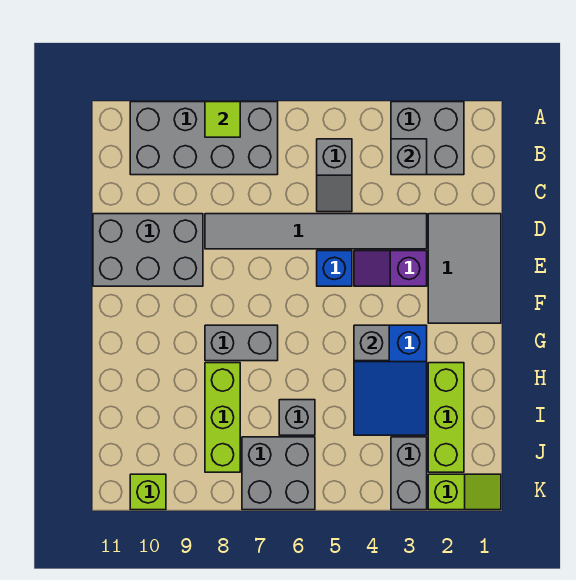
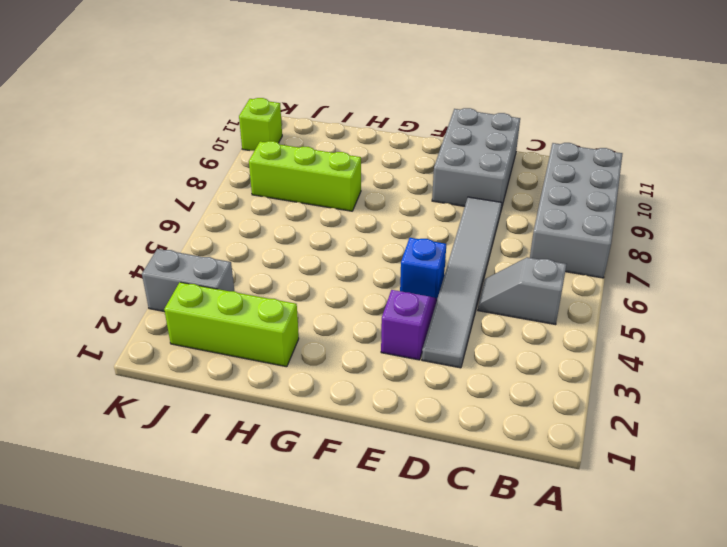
none -> grey brick A2:B3 level 1
none -> grey tile D1:F2 level 1
none -> blue slope G3:I4 level 1 top G

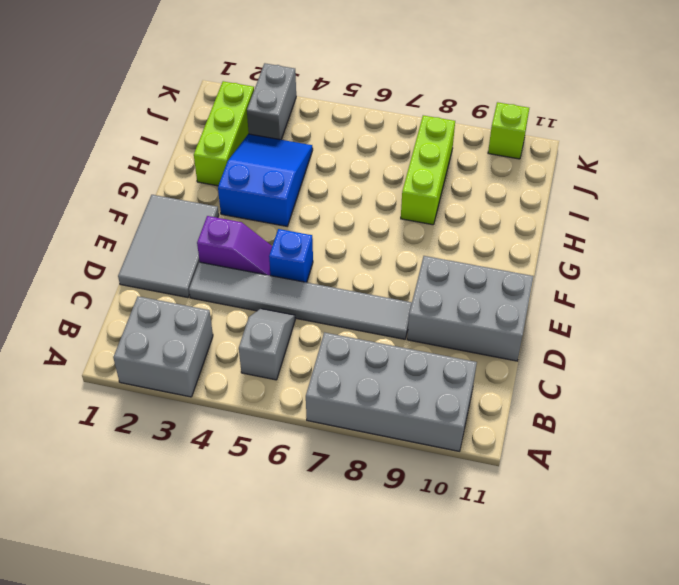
none -> grey brick G7:G8 level 1
none -> grey brick I6 level 1
none -> grey brick J6:K7 level 1

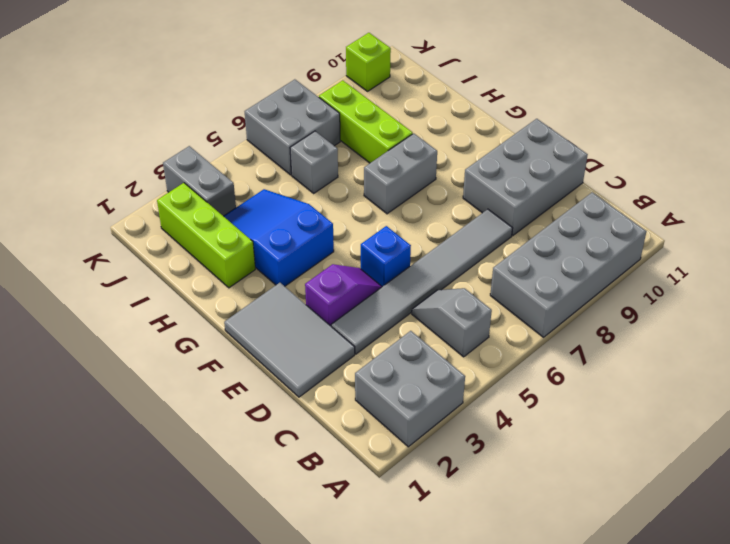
none -> lime slope K1:K2 level 1 top 2
none -> lime tile A8 level 2
none -> grey brick B3 level 2

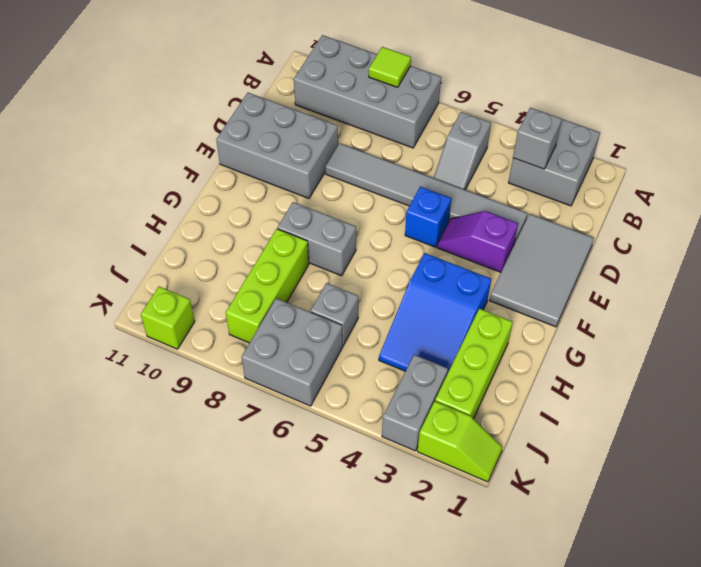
none -> grey brick G4 level 2

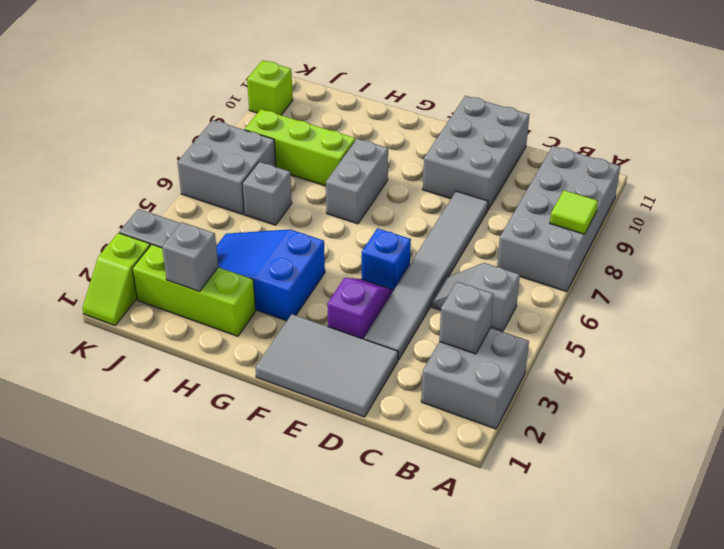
grey brick I2 level 2 -> grey brick G4 level 2

